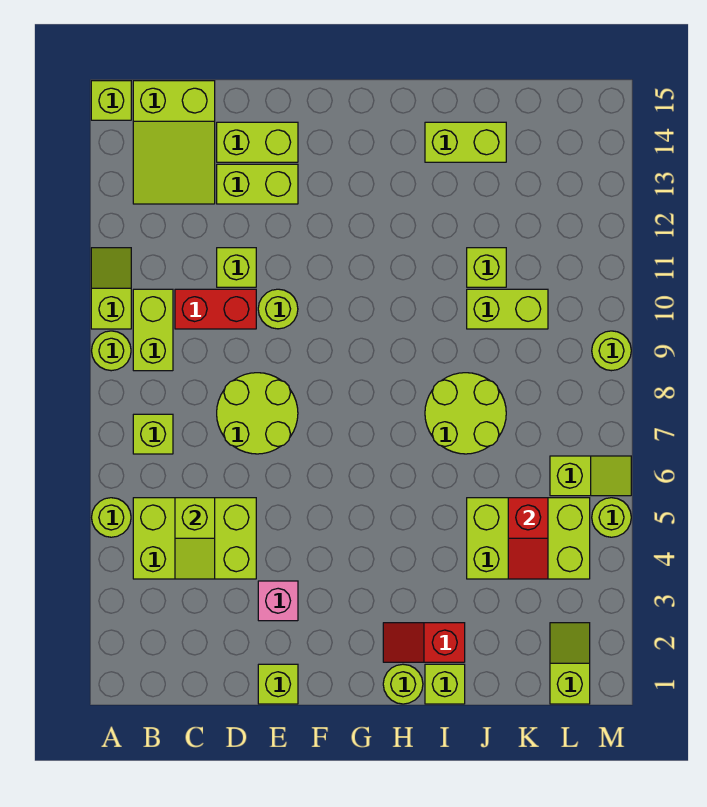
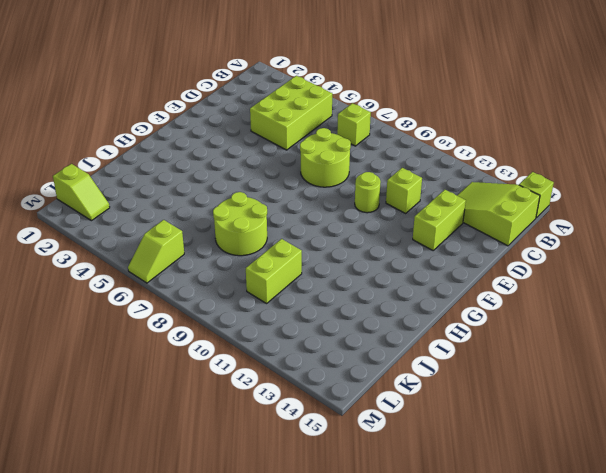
none -> lime round brick A5 level 1
none -> lime round brick A9 level 1
none -> lime slope A10:A11 level 1 top 10
none -> lime brick B9:B10 level 1

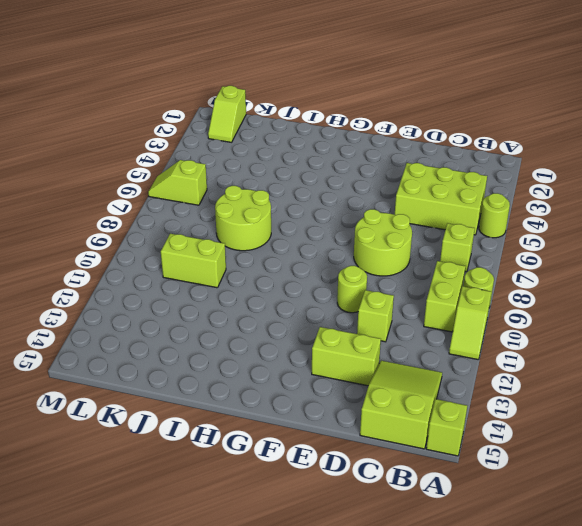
none -> red brick C10:D10 level 1
none -> lime brick D14:E14 level 1
none -> lime brick E1 level 1
none -> pink brick E3 level 1

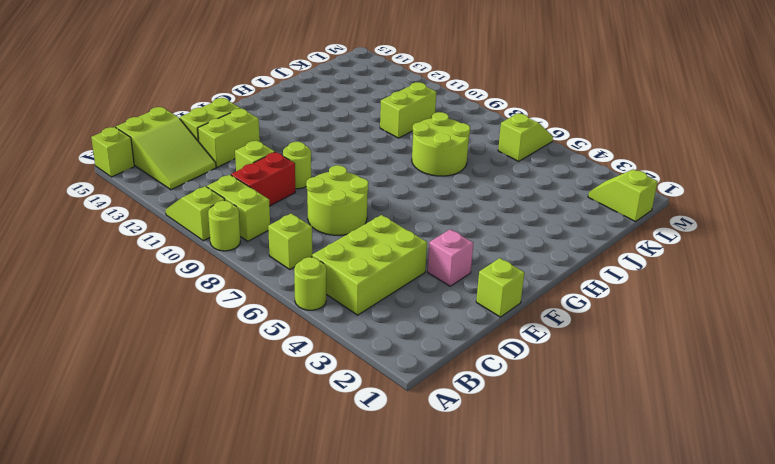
none -> lime round brick H1 level 1
none -> red slope H2:I2 level 1 top I
none -> lime brick I1 level 1
none -> lime brick I14:J14 level 1

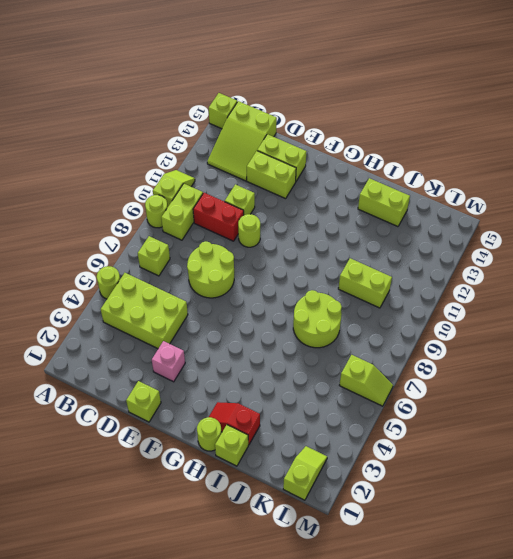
none -> lime brick J4:L5 level 1
none -> lime brick J11 level 1
none -> lime round brick M5 level 1
none -> lime round brick M9 level 1

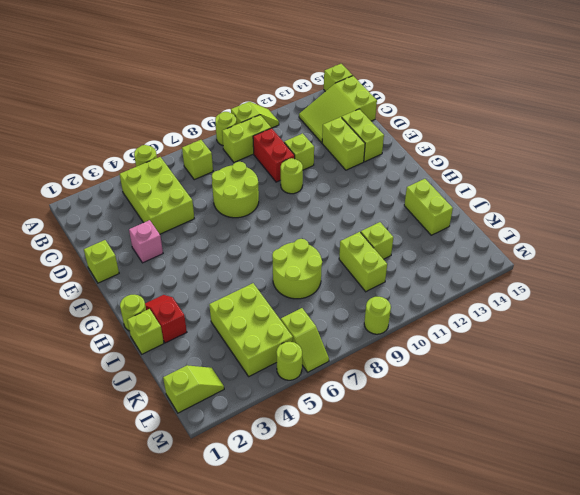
none -> lime slope C4:C5 level 2 top 5
none -> red slope K4:K5 level 2 top 5

